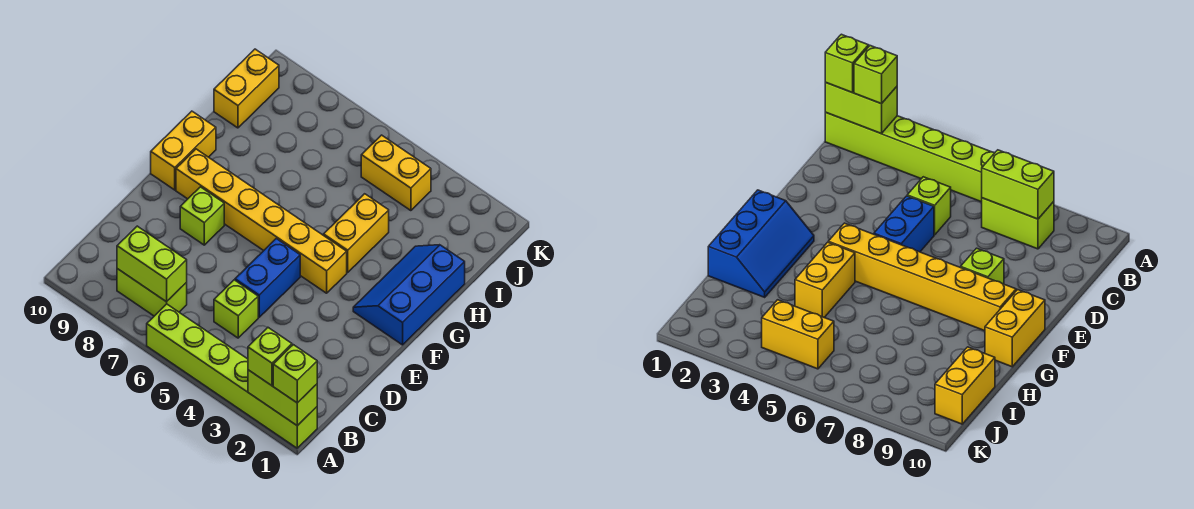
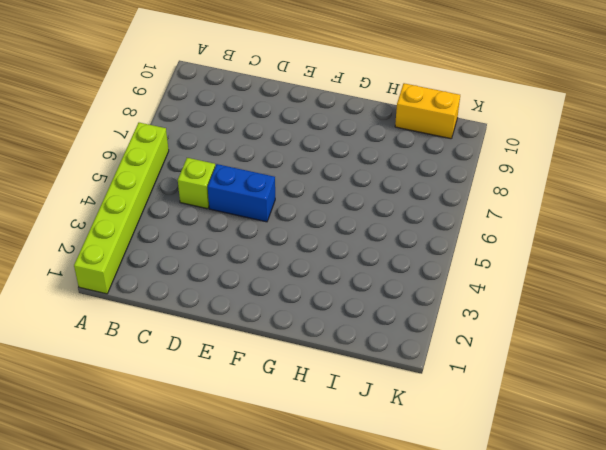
none -> lime brick B7:B8 level 1
none -> lime brick E8 level 1
none -> blue slope F1:H2 level 1 top 1

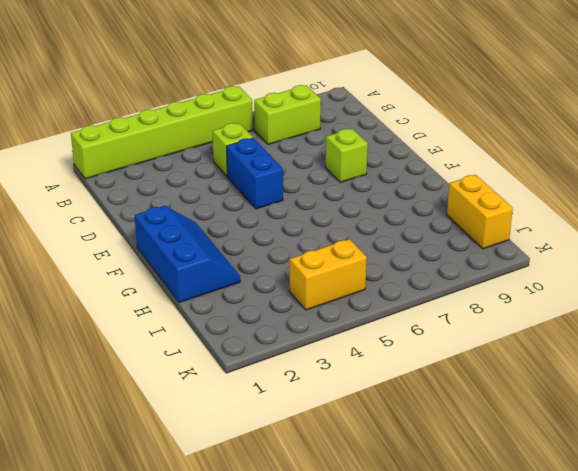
none -> yellow brick F4:F9 level 1
none -> yellow brick F10:G10 level 1
none -> yellow brick G4:H4 level 1

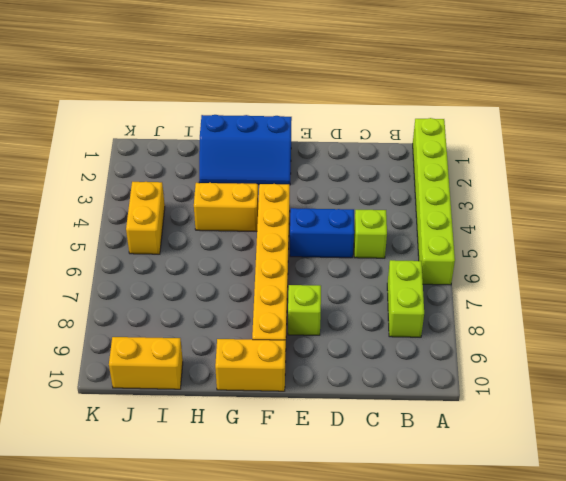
none -> lime brick A1:A2 level 2
none -> lime brick B7:B8 level 2
none -> lime brick A1 level 3

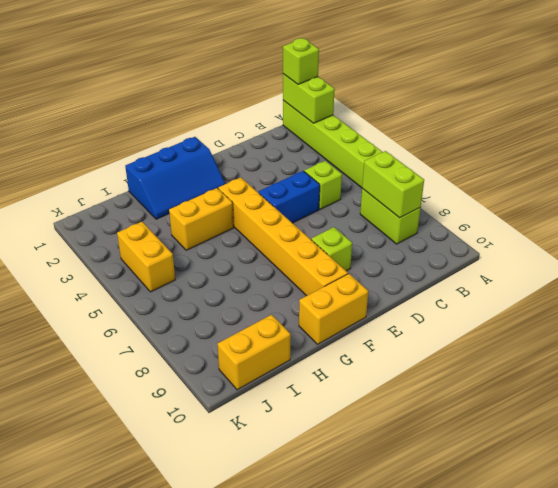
none -> lime brick A2 level 3

